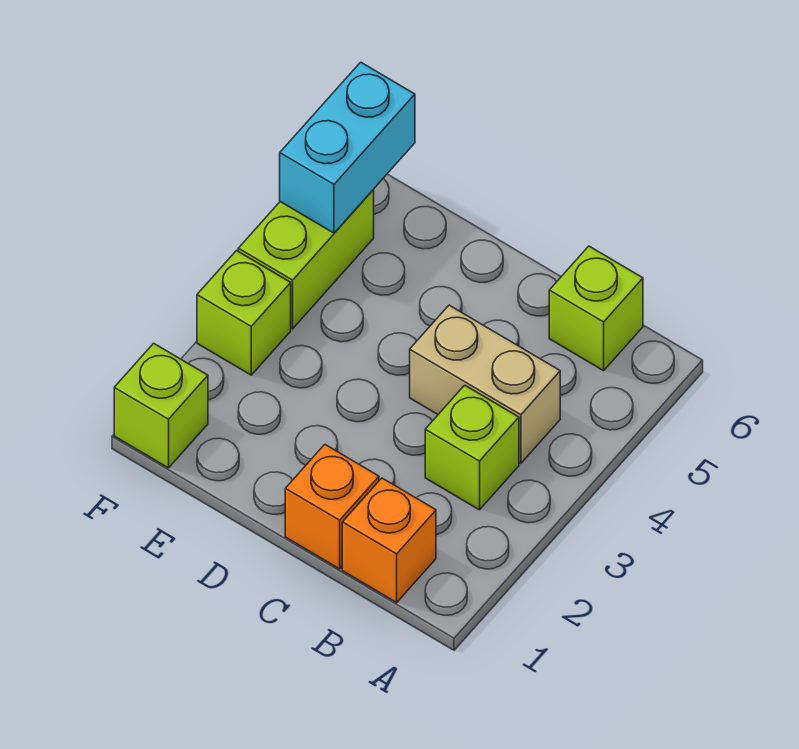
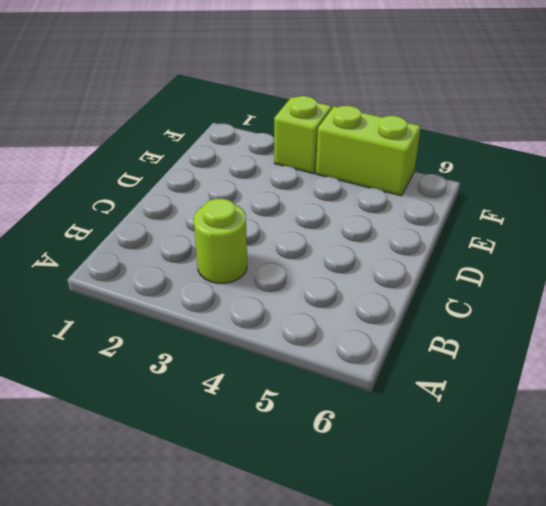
lime round brick B3 level 1 -> lime brick B3 level 1
none -> orange brick B1 level 1
none -> tan brick B4:C4 level 1

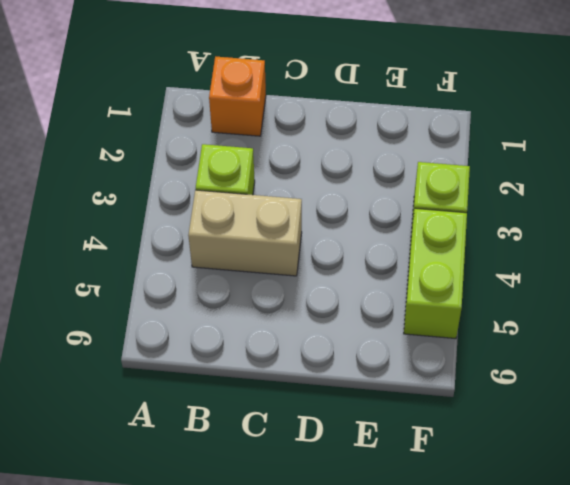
none -> lime brick B6 level 1
none -> orange brick C1 level 1

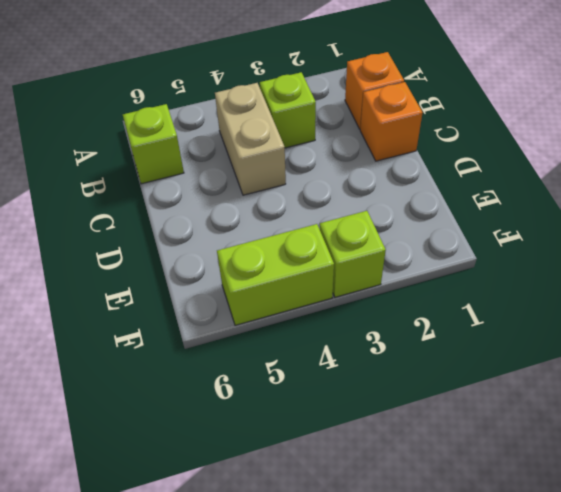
none -> lime brick F1 level 1
none -> cyan brick F5:F6 level 2

